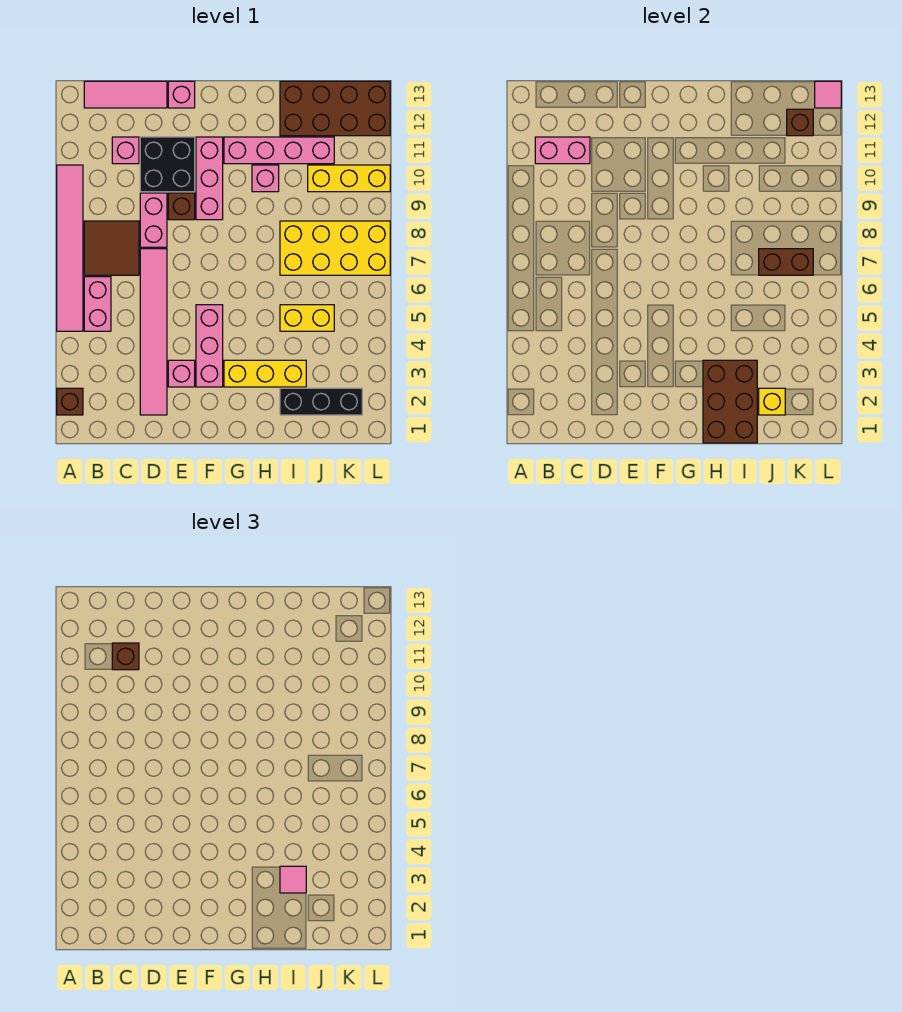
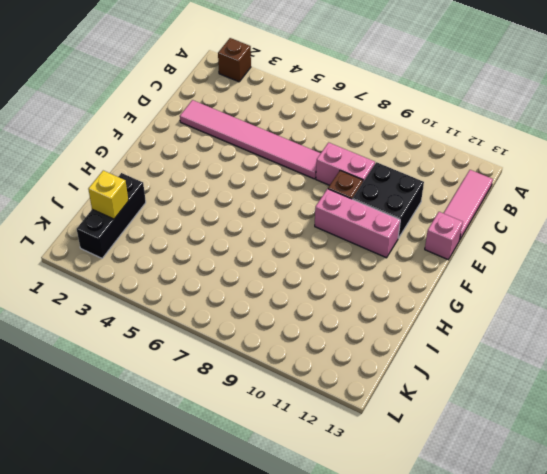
none -> pink tile A5:A10 level 1
none -> pink brick B5:B6 level 1
none -> brown tile B7:C8 level 1
none -> pink brick C11 level 1

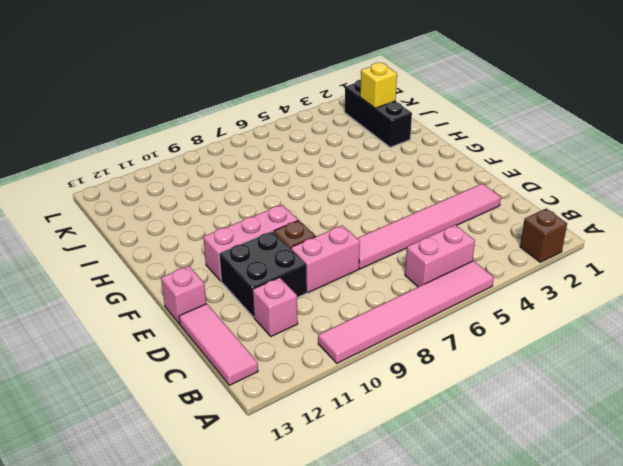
none -> brown tile B7:C8 level 1
none -> pink brick E3 level 1
none -> pink brick F3:F5 level 1
none -> yellow brick G3:I3 level 1

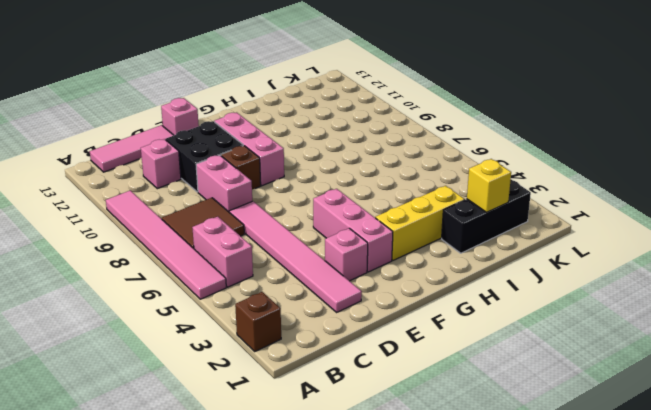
none -> pink brick G11:J11 level 1
none -> pink brick H10 level 1
none -> yellow brick I5:J5 level 1
none -> yellow brick I7:L8 level 1

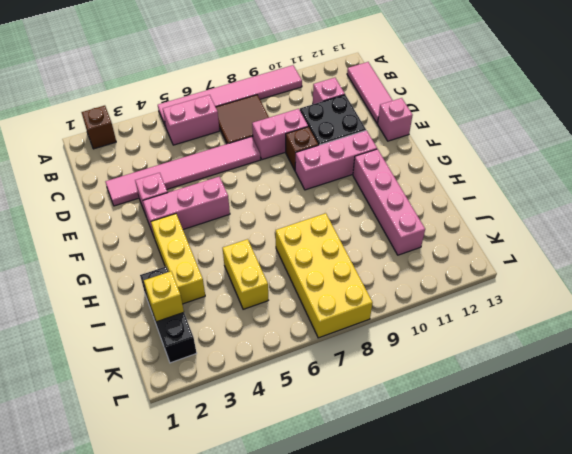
none -> pink brick H10 level 1
none -> brown brick I12:L13 level 1
none -> yellow brick J10:L10 level 1
none -> pink brick B11:C11 level 2

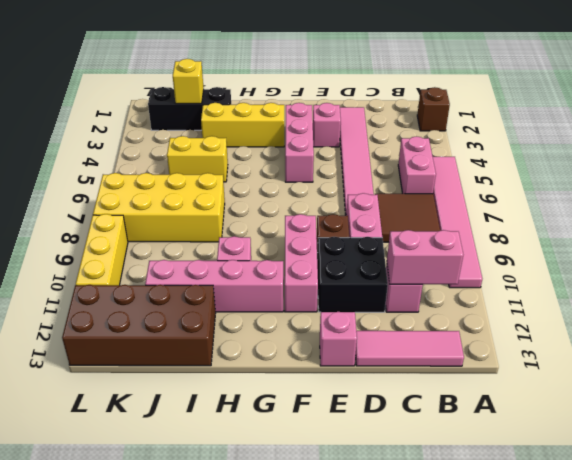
yellow brick L9:L11 level 1 -> yellow brick J10:L10 level 1
none -> brown brick H1:I3 level 2
none -> brown brick J7:K7 level 2
none -> brown brick K12 level 2
none -> pink tile L13 level 2

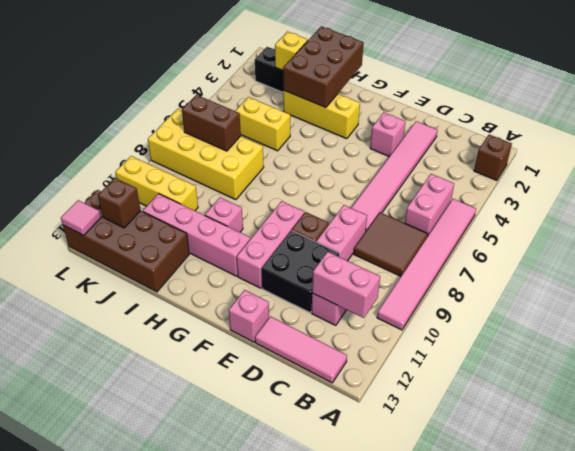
none -> pink brick F3:F5 level 1
none -> brown brick C11 level 3
none -> pink tile I3 level 3

